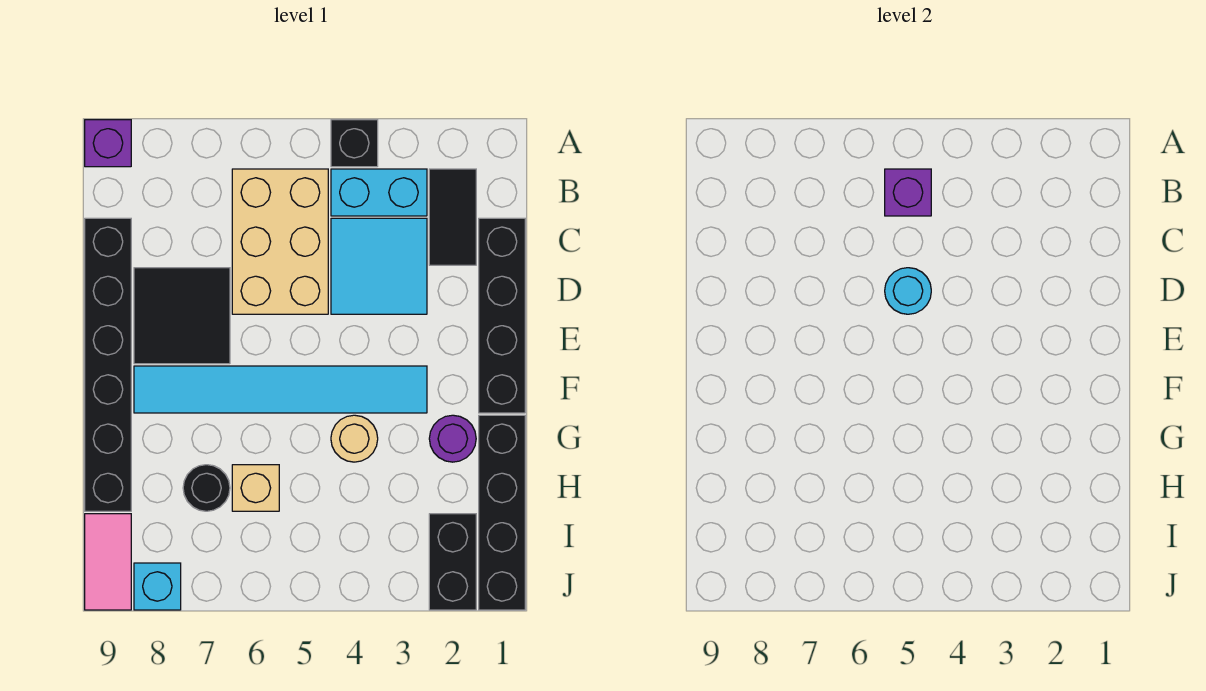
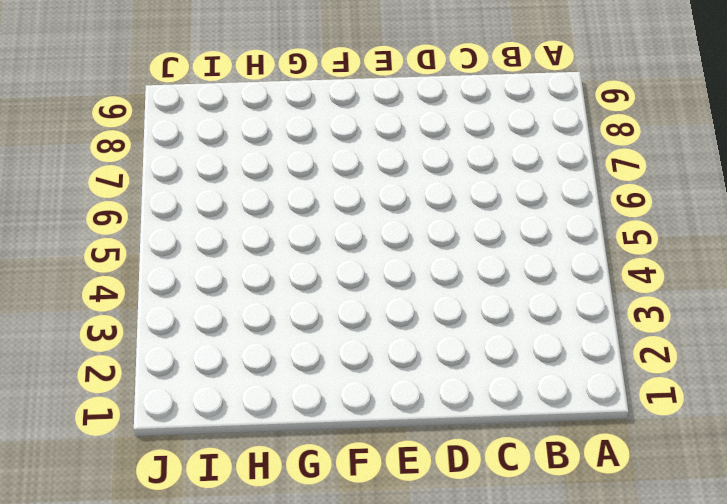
none -> black brick A4 level 1
none -> purple brick A9 level 1
none -> black tile B2:C2 level 1

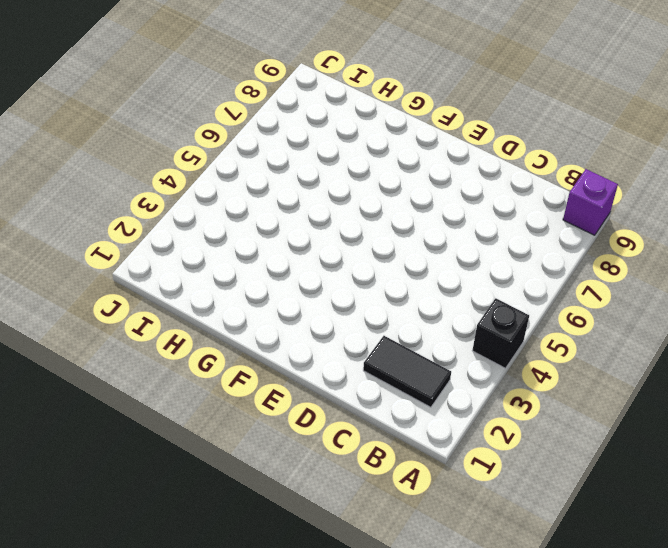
none -> cyan brick B3:B4 level 1
none -> tan brick B5:D6 level 1
none -> black brick C1:F1 level 1

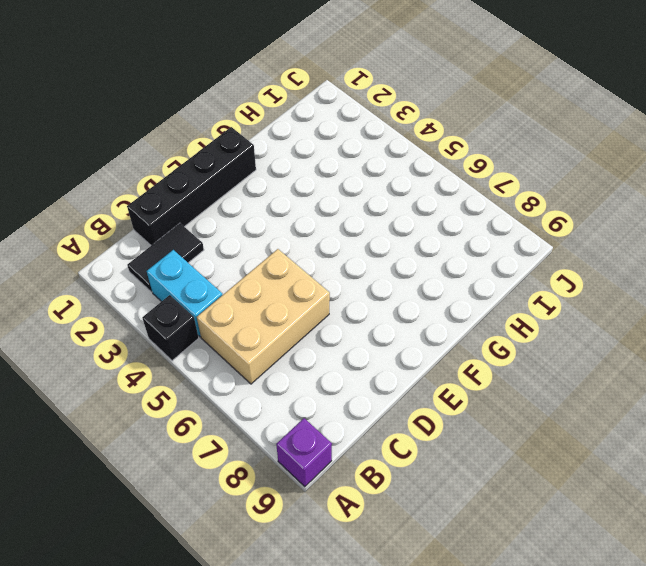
none -> cyan tile C3:D4 level 1
none -> black brick C9:H9 level 1
none -> black tile D7:E8 level 1

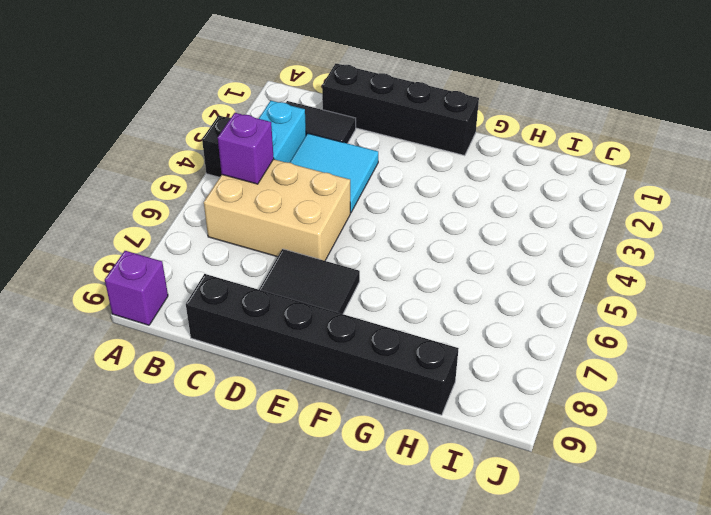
none -> cyan tile F3:F8 level 1
none -> black brick G1:J1 level 1
none -> purple round brick G2 level 1

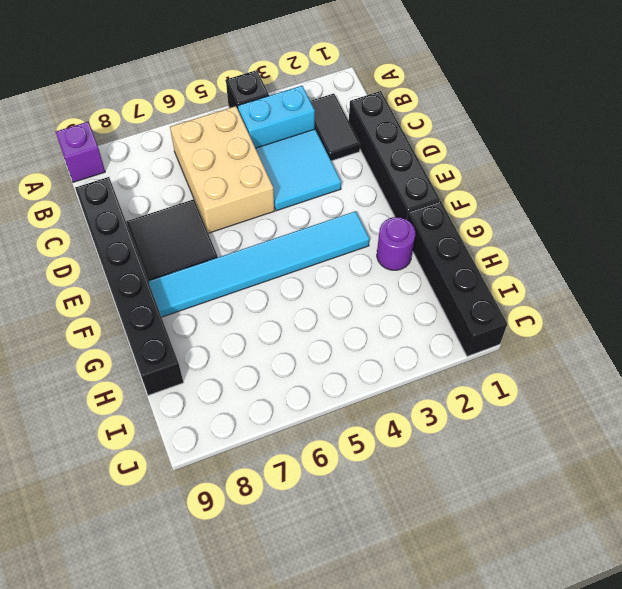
none -> tan round brick G4 level 1
none -> tan brick H6 level 1
none -> black round brick H7 level 1

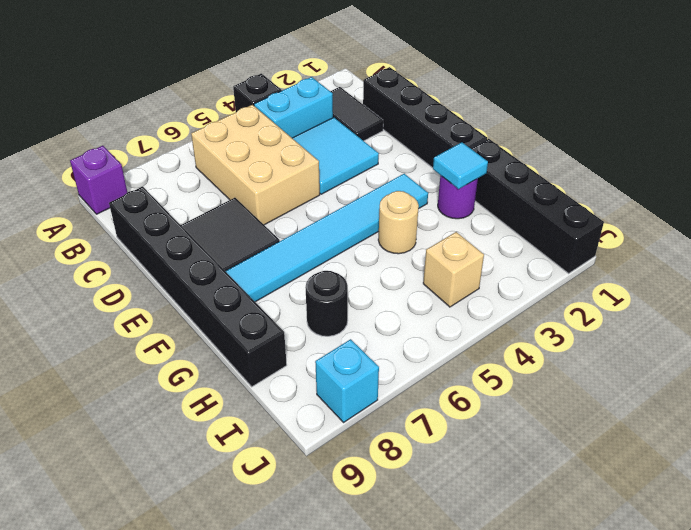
cyan tile G2 level 2 -> none
tan brick I4 level 1 -> tan brick H6 level 1
none -> black brick I2:J2 level 1
none -> pink tile I9:J9 level 1
none -> purple brick B5 level 2

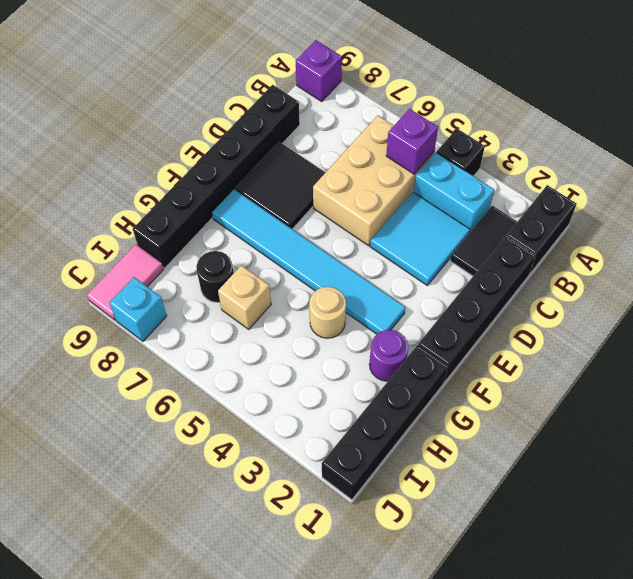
black brick A1:B1 level 1 -> black brick I2:J2 level 1
none -> cyan round brick D5 level 2

